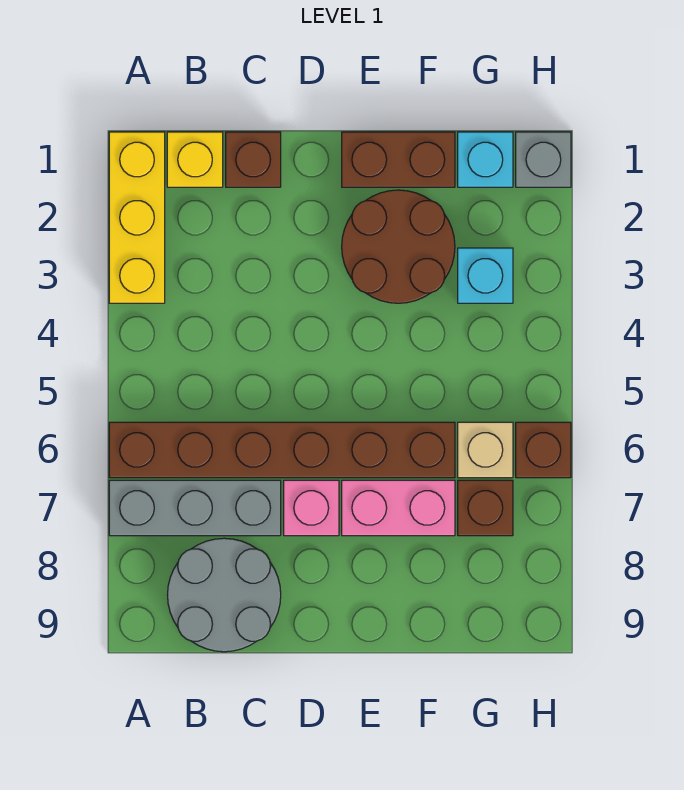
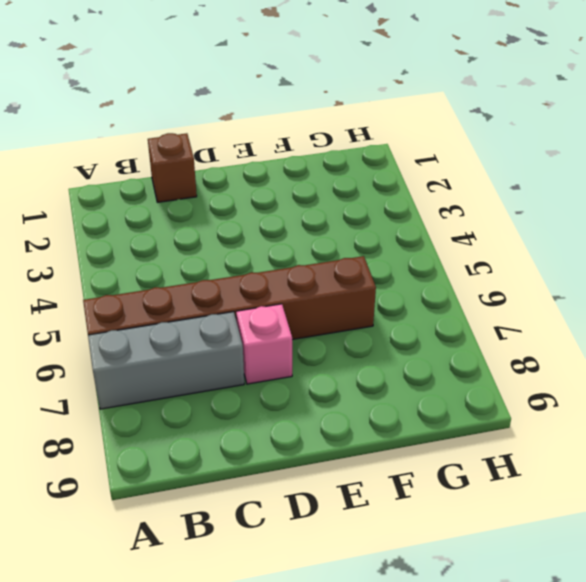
none -> yellow brick A1:A3 level 1
none -> yellow brick B1 level 1
none -> grey round brick B8:C9 level 1

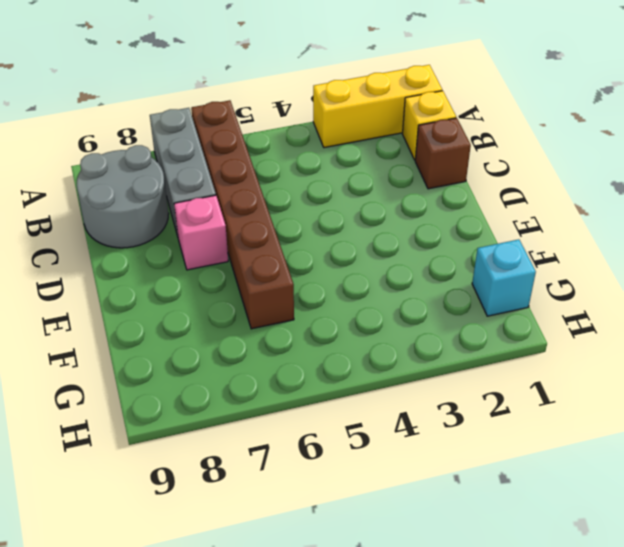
none -> brown brick E1:F1 level 1
none -> brown round brick E2:F3 level 1
none -> pink brick E7:F7 level 1

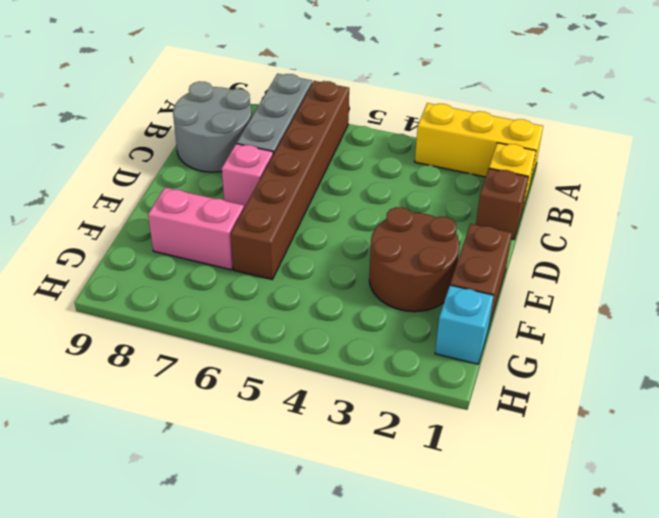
pink brick F7:F8 level 1 -> pink brick E7:F7 level 1
none -> cyan brick G3 level 1
none -> tan brick G6 level 1
none -> brown brick G7 level 1

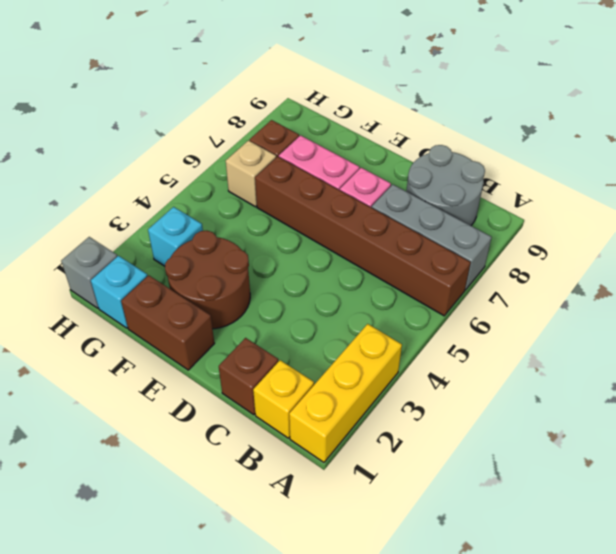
none -> brown brick H6 level 1

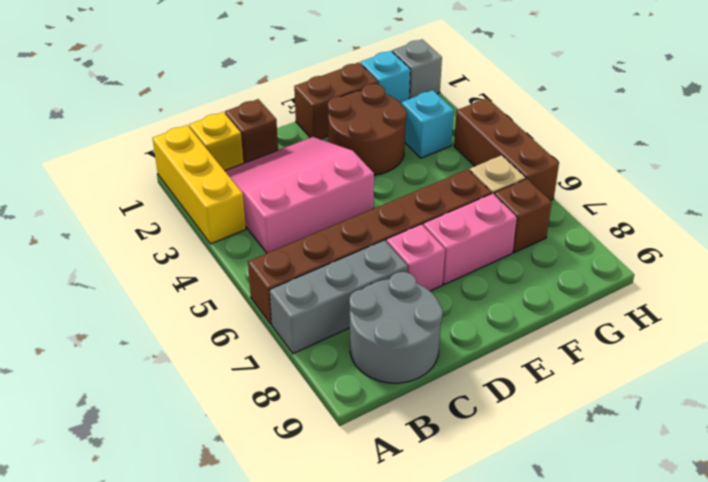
pink slope B2:D4 level 1 top 4 -> none
brown brick H4:H6 level 1 -> brown brick H6 level 1

